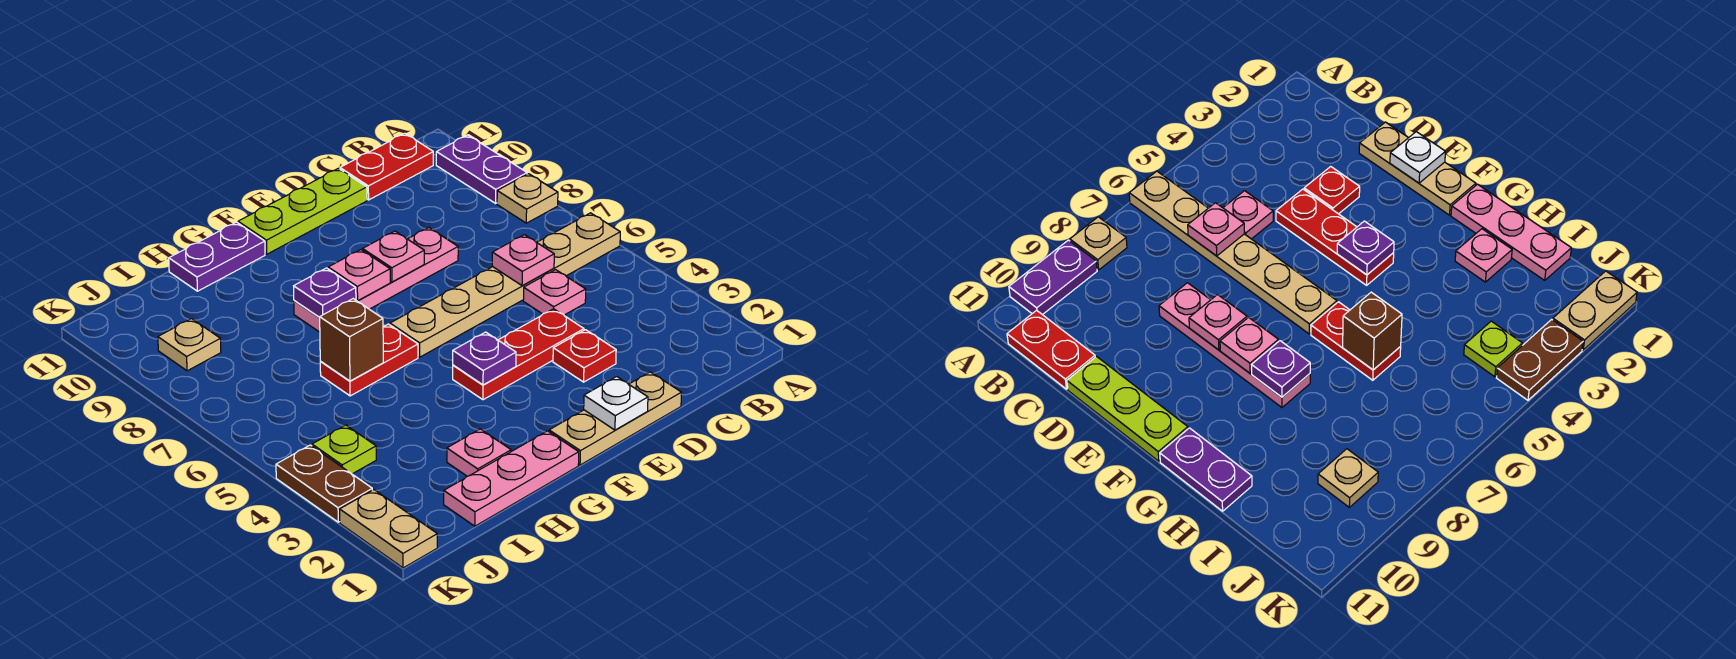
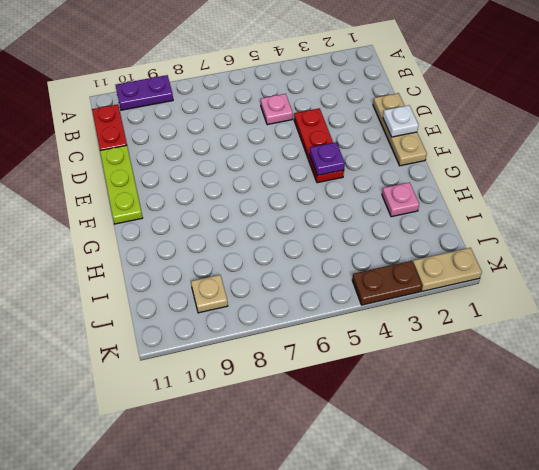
none -> tan plate A6:F6 level 1
none -> tan plate A8 level 1
none -> red plate D3 level 1

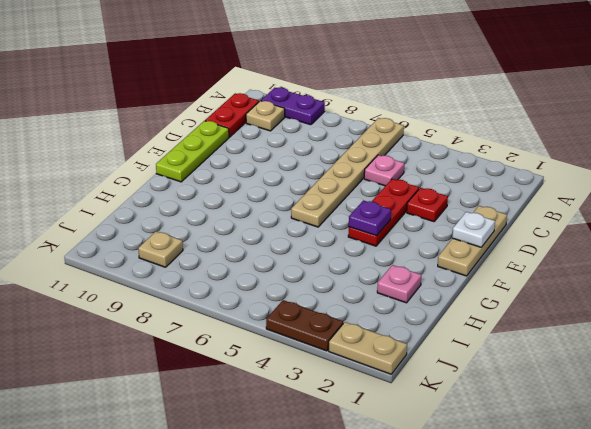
tan plate B10 level 1 -> tan plate A8 level 1
none -> pink plate D8:G8 level 1
none -> pink plate G1:I1 level 1
none -> red plate G6:H6 level 1

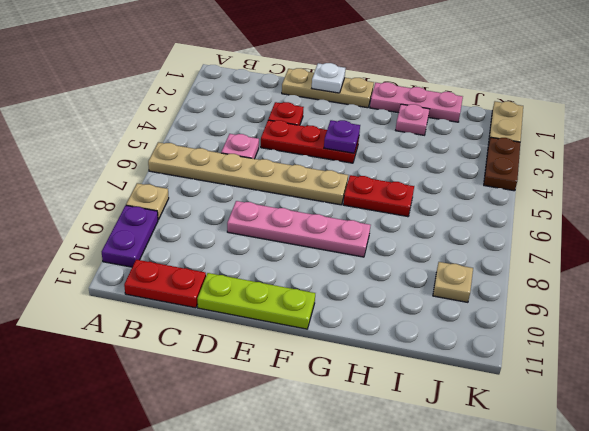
none -> purple plate G11:H11 level 1
none -> lime plate J4 level 1
none -> pink plate C6 level 2

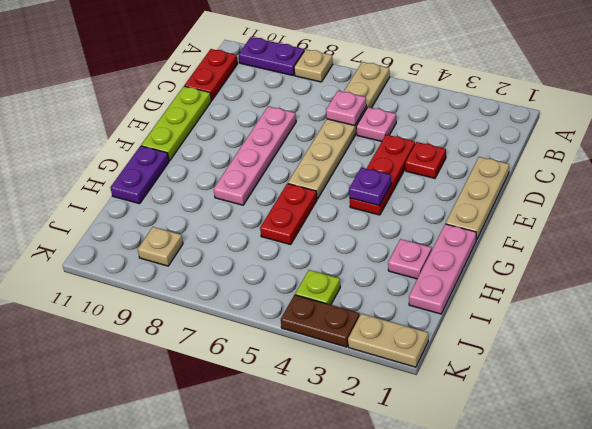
none -> white plate E1 level 2
none -> pink plate E8 level 2
none -> pink plate F8 level 2

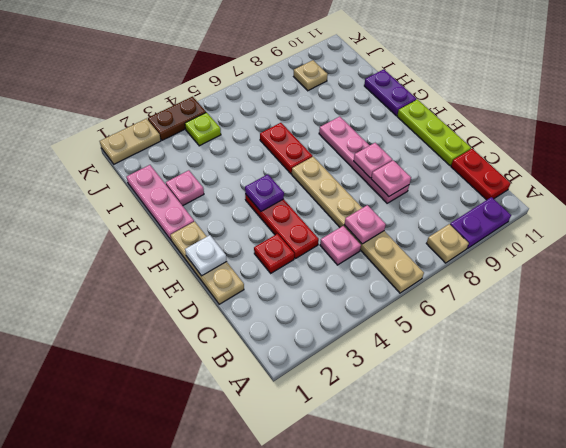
pink plate D8 level 2 -> pink plate F8 level 2
none -> purple plate G8 level 2
none -> brown brick H6 level 2

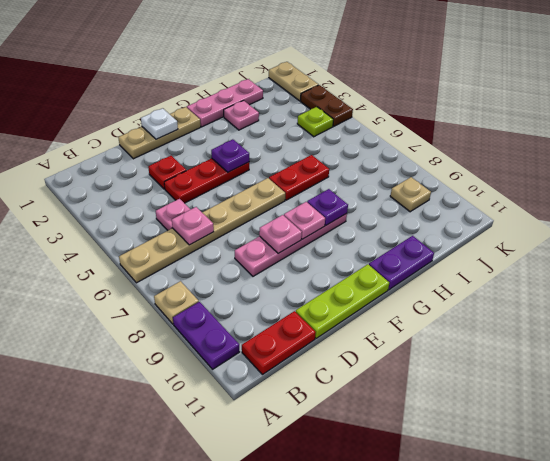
none -> brown brick H6 level 2

